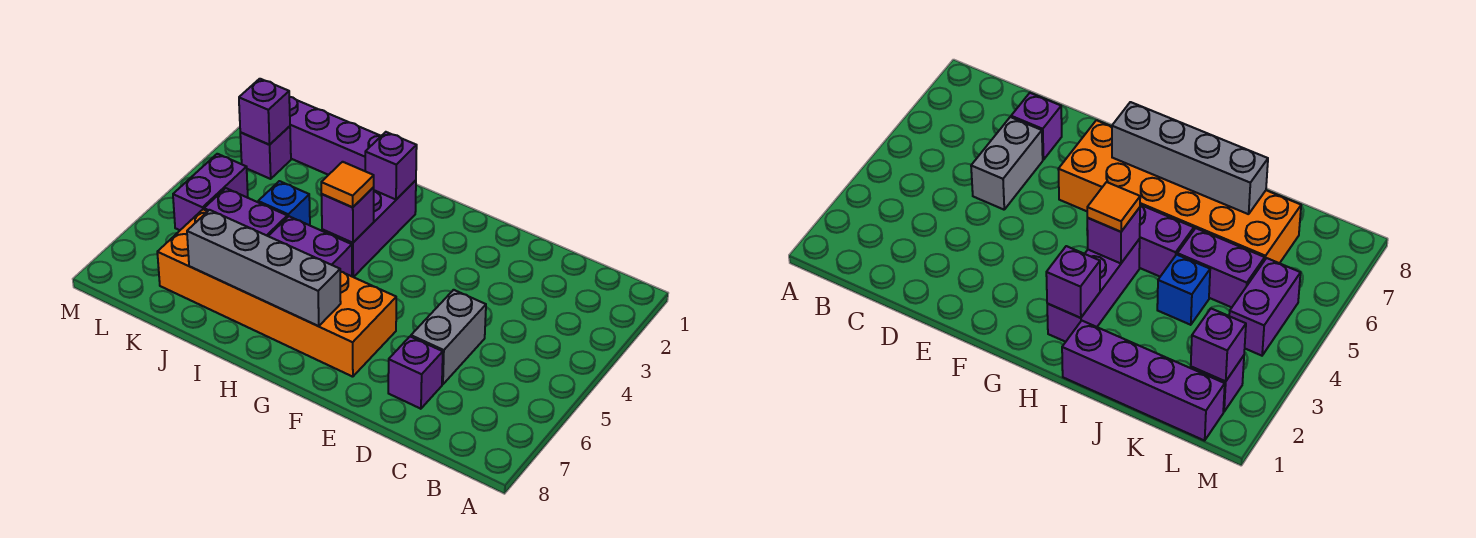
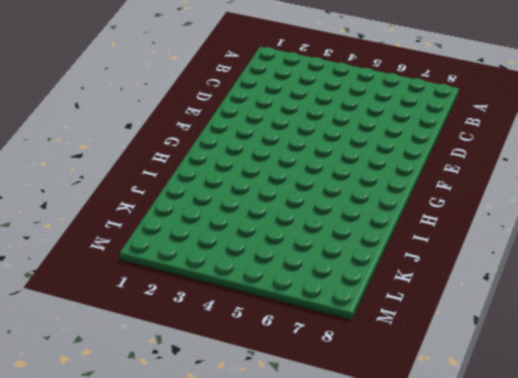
none -> grey brick D5:D6 level 1
none -> purple brick D7 level 1
none -> orange brick F6:K7 level 1

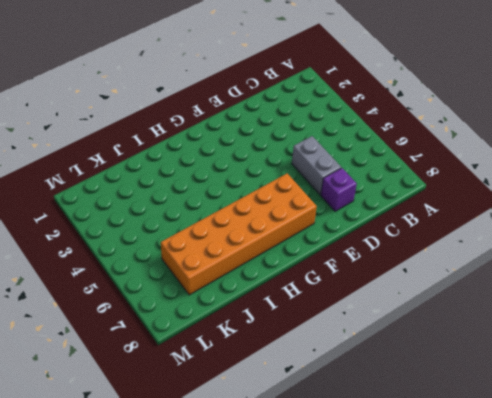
none -> purple brick H2:H4 level 1
none -> purple brick H5:I5 level 1
none -> purple brick I1:L1 level 1

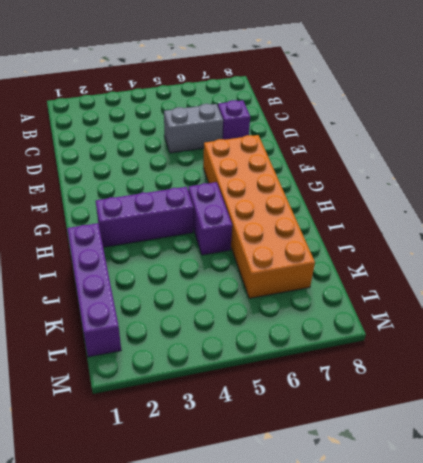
none -> blue brick J4 level 1
none -> purple brick J5:K5 level 1
none -> purple brick L2 level 1

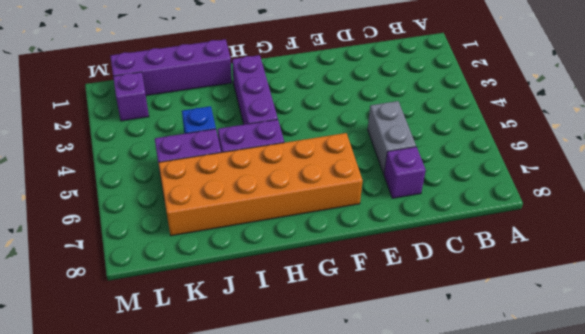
none -> purple brick L4:L5 level 1
none -> grey brick G7:J7 level 2
none -> purple brick H2 level 2

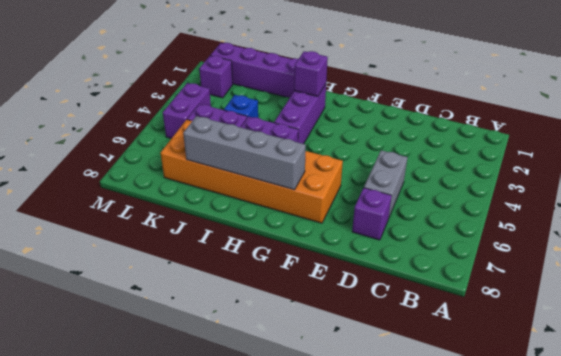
none -> purple brick H4 level 2
none -> purple brick L2 level 2
none -> orange tile H4 level 3

